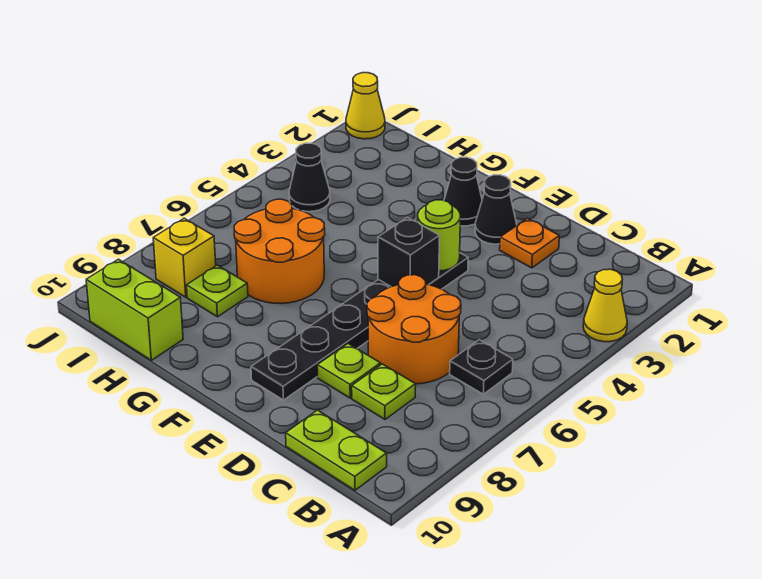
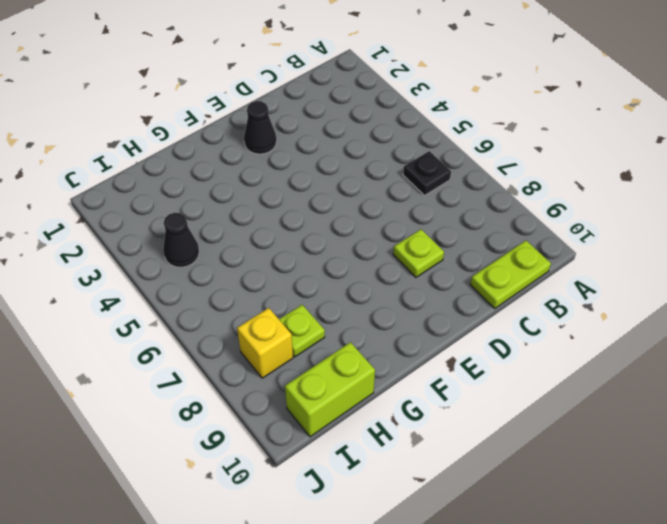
none -> yellow cone A3 level 1
none -> orange round brick C6:D7 level 1
none -> lime plate C8 level 1

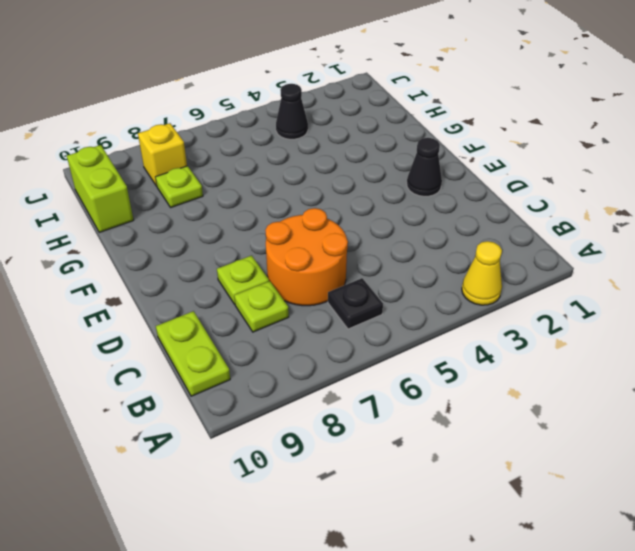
none -> orange plate D2 level 1
none -> black plate E4:E9 level 1
none -> black cone F2 level 1

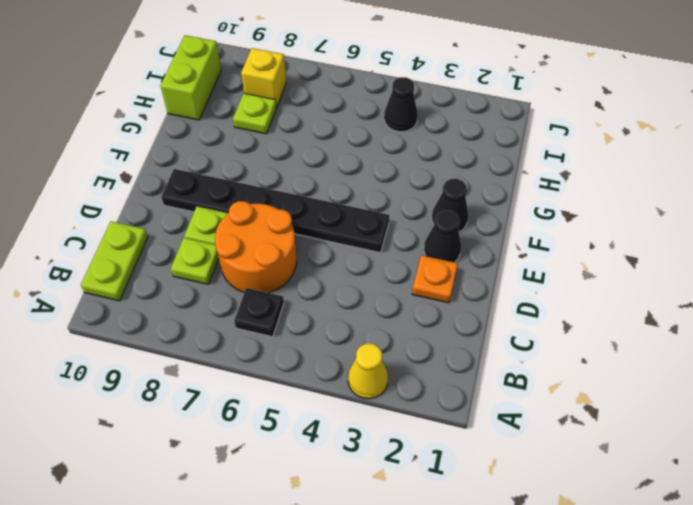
none -> orange round brick G6:H7 level 1
none -> yellow cone J1 level 1
none -> lime round brick E4 level 2

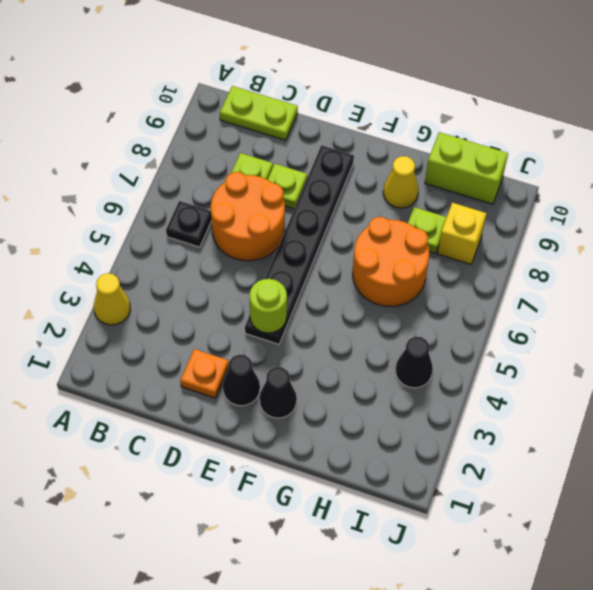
yellow cone G9 level 1 -> yellow cone J1 level 1
none -> black brick E5 level 2

